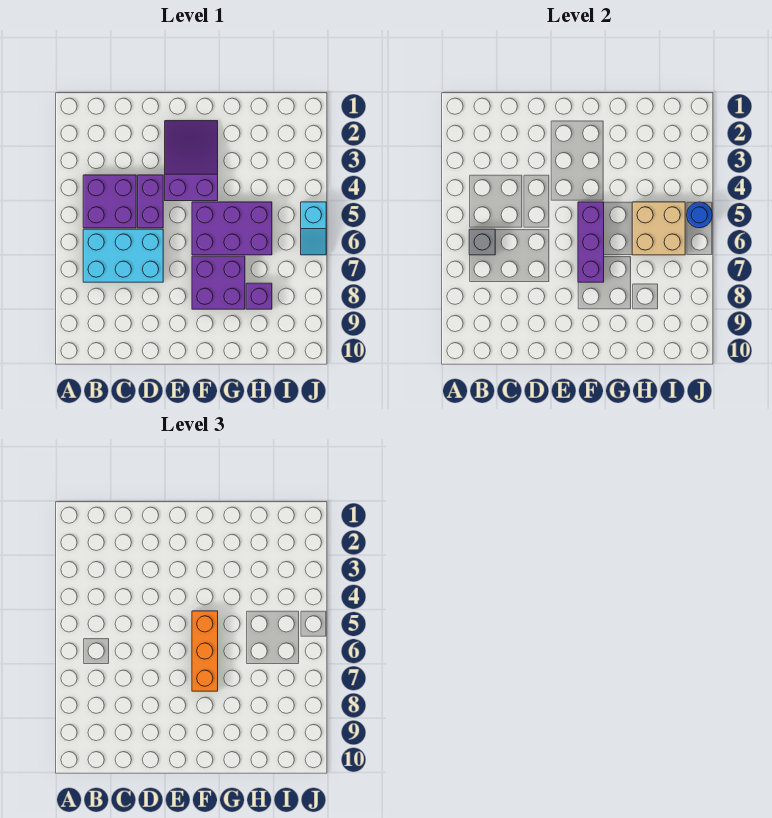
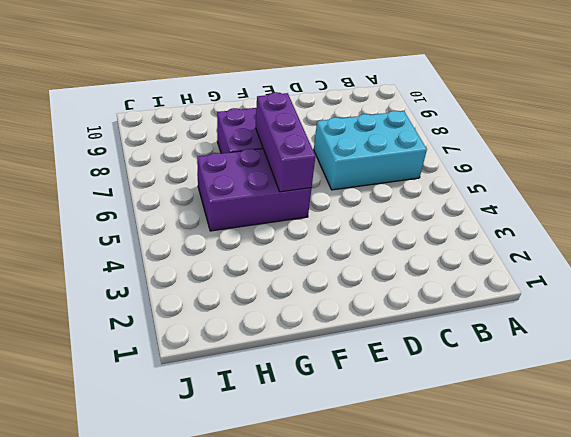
none -> purple brick B4:C5 level 1
none -> purple brick D4:D5 level 1
none -> purple slope E2:F4 level 1 top 4

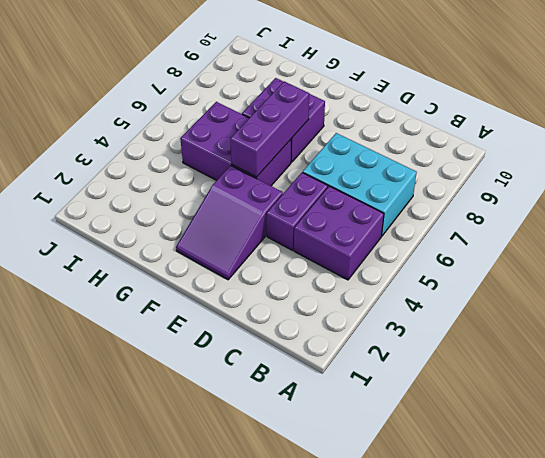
none -> purple brick H8 level 1
none -> cyan slope J5:J6 level 1 top 5
none -> grey brick B6 level 2

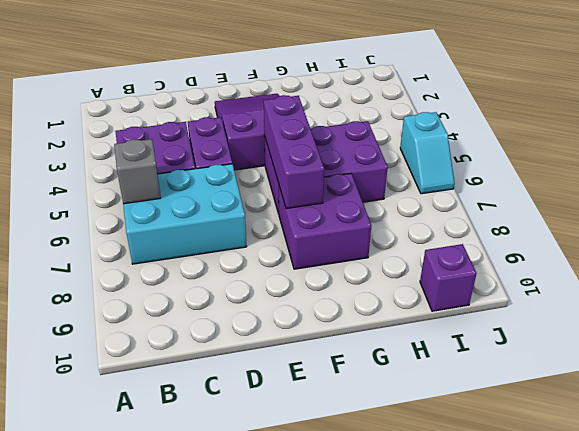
purple brick I10 level 1 -> purple brick H8 level 1
none -> tan brick H5:I6 level 2
none -> blue round brick J5 level 2
none -> orange brick F5:F7 level 3

